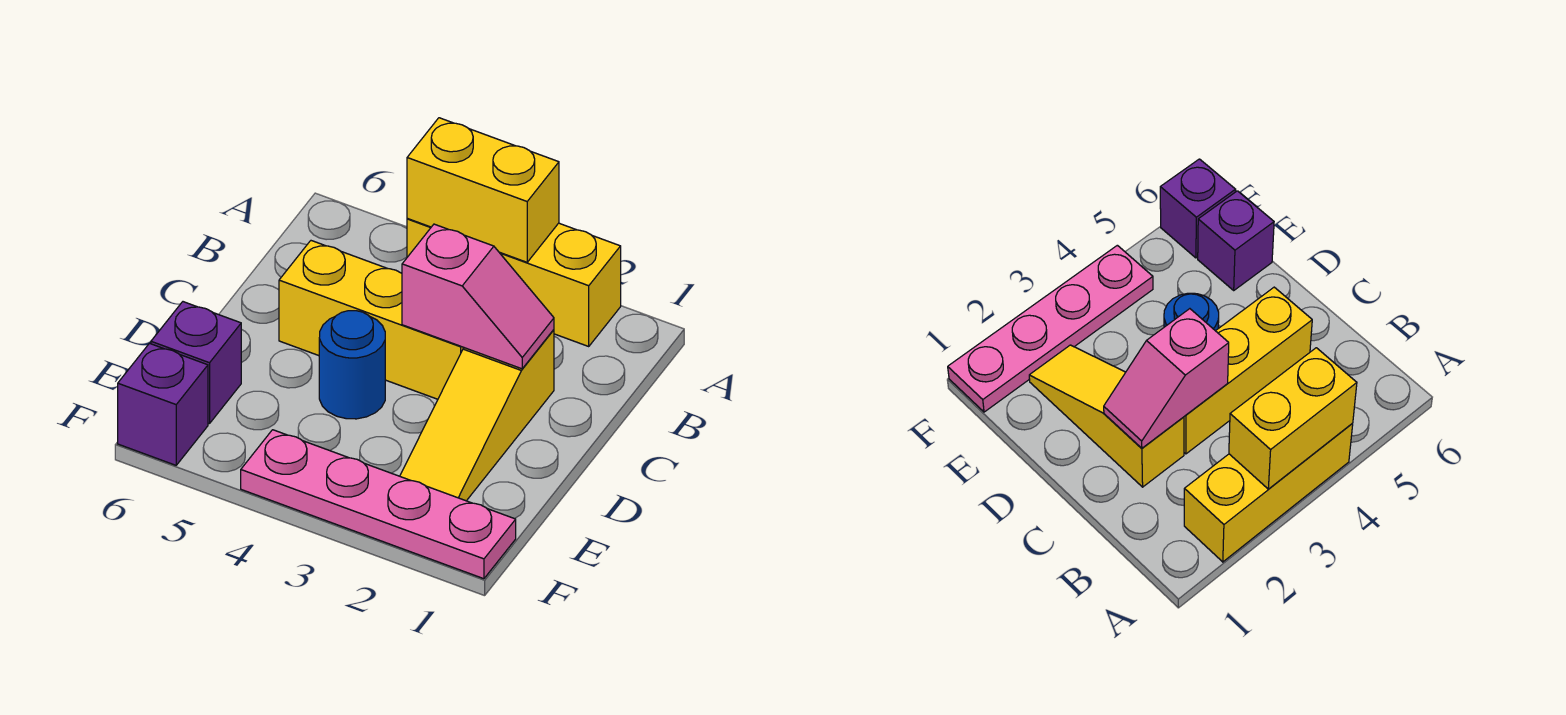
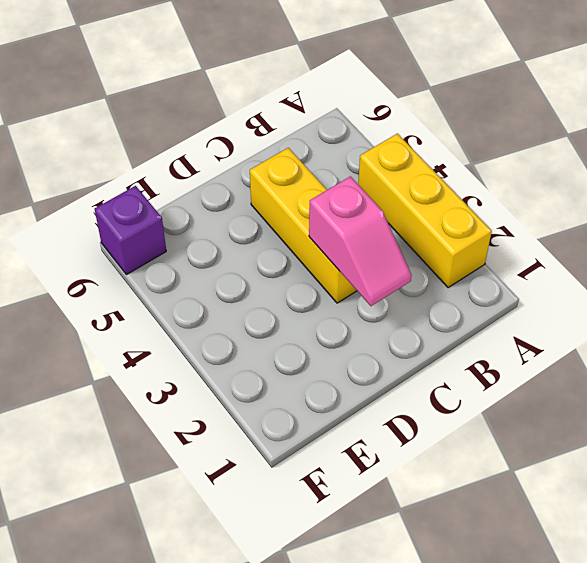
none -> yellow slope C2:E2 level 1 top C
none -> blue round brick D4 level 1

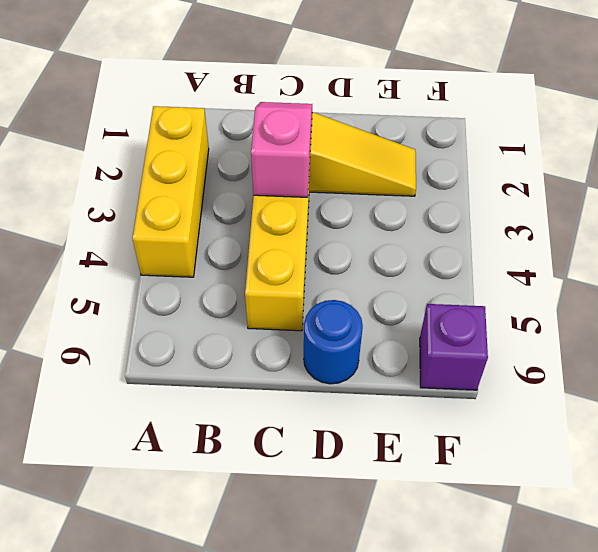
blue round brick D6 level 1 -> blue round brick D4 level 1
none -> purple brick E6 level 1
none -> pink plate F1:F4 level 1

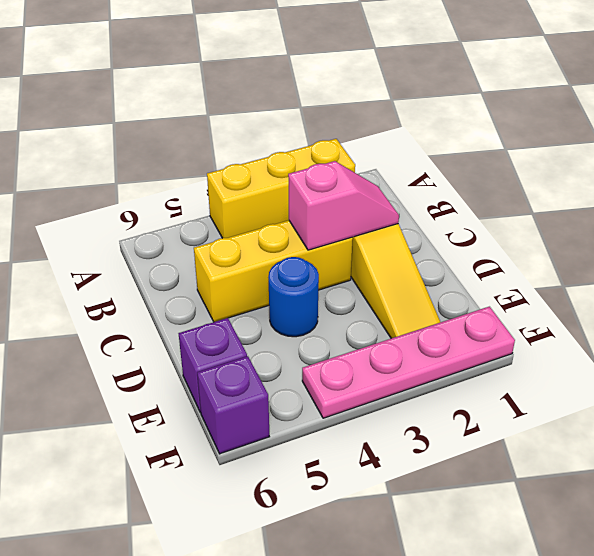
none -> yellow brick A3:A4 level 2

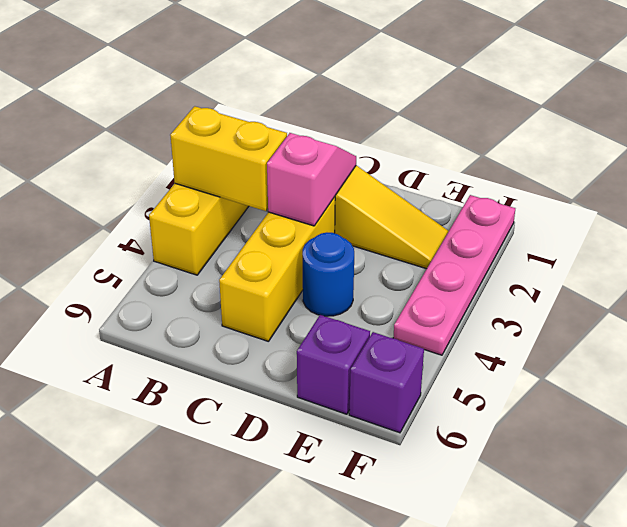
yellow brick A3:B3 level 2 -> yellow brick A3:A4 level 2

